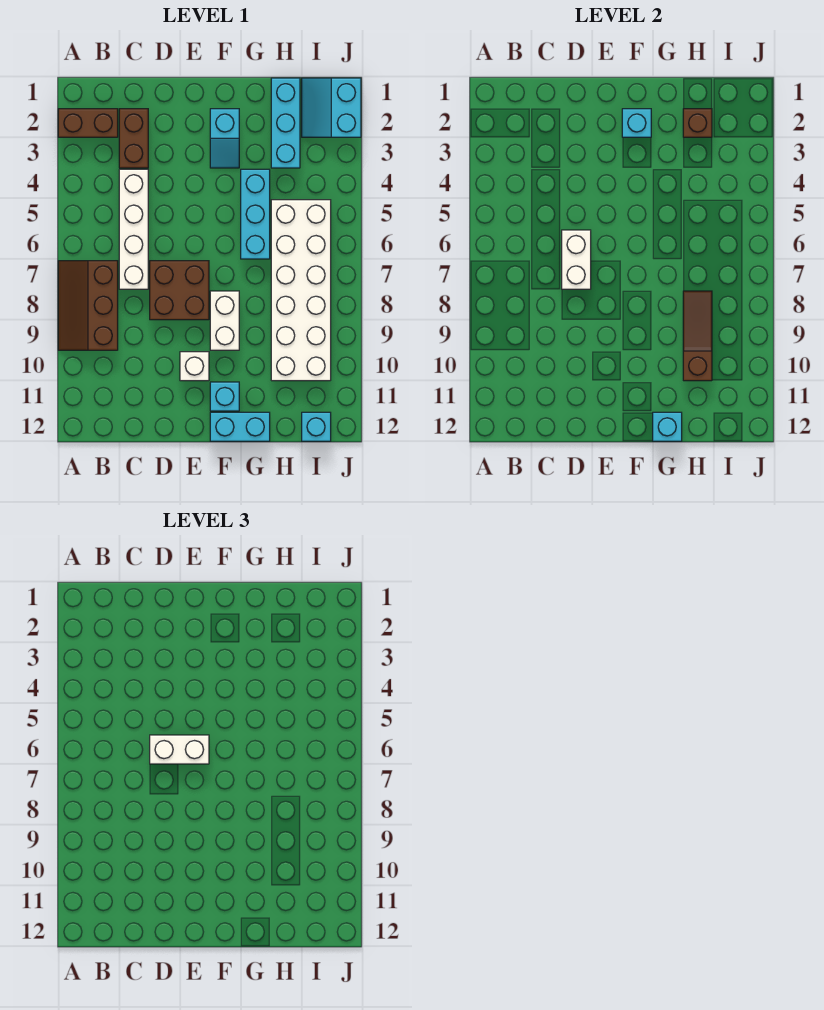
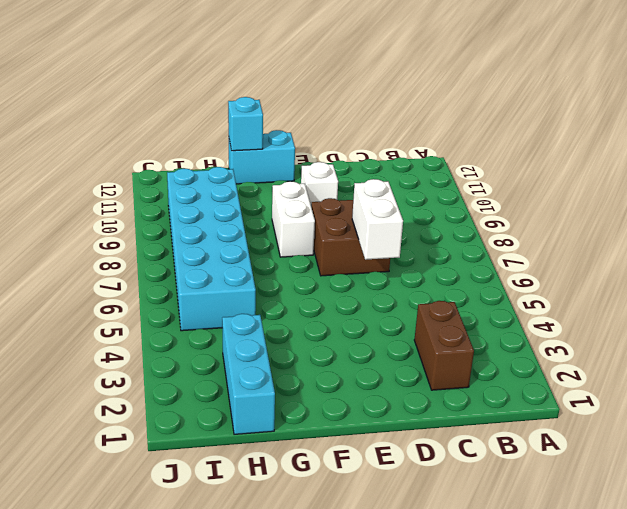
cyan brick H5:I10 level 1 -> white brick H5:I10 level 1
none -> brown brick A2:B2 level 1
none -> brown slope A7:B9 level 1 top B
none -> white brick C4:C7 level 1

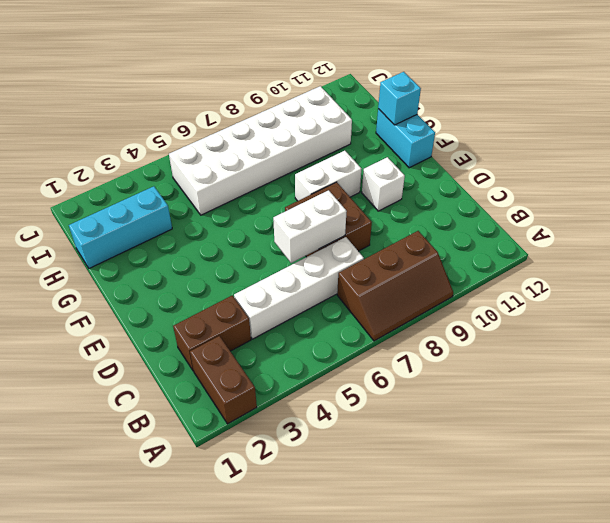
none -> cyan slope F2:F3 level 1 top 2
none -> cyan brick F11 level 1
none -> cyan brick G4:G6 level 1

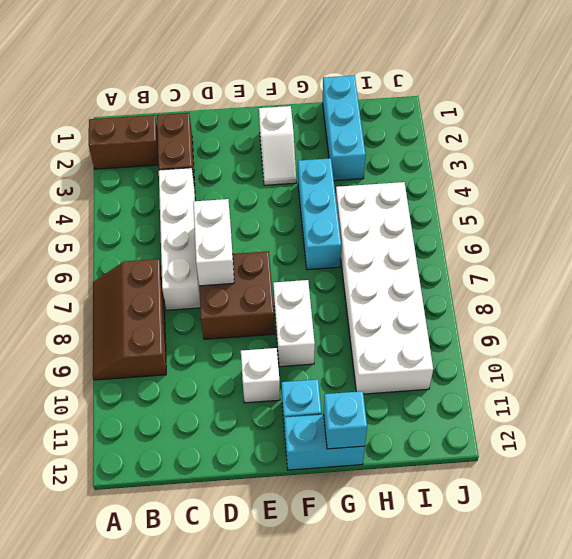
white slope F2:F3 level 1 top 2 -> cyan slope F2:F3 level 1 top 2
none -> cyan slope I1:J2 level 1 top J
none -> cyan brick I12 level 1
none -> cyan brick F2 level 2

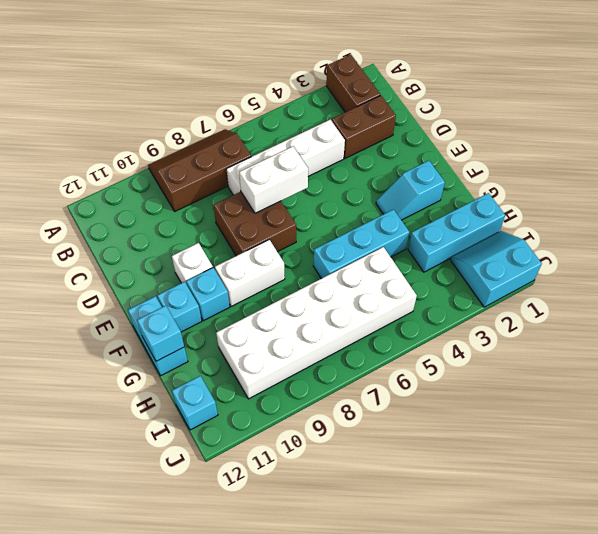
cyan brick F10 level 1 -> cyan brick F2 level 2
none -> brown brick H2 level 2
none -> brown slope H8:H10 level 2 top 10
none -> white brick D6:E6 level 3

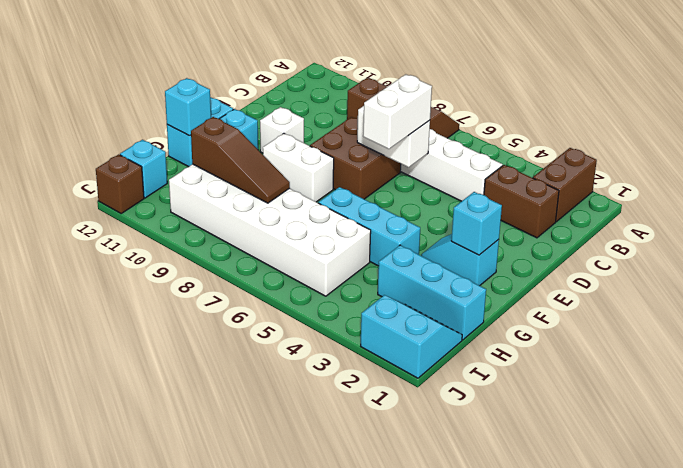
brown brick J12 level 1 -> brown brick H2 level 2

